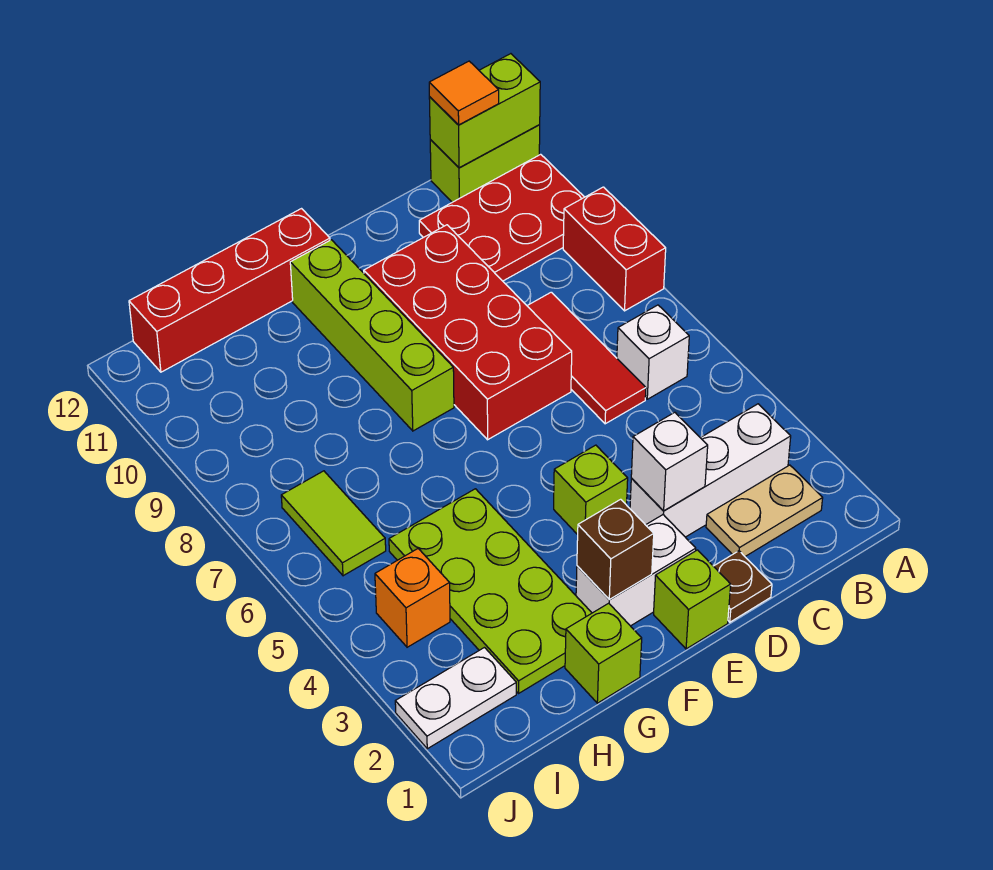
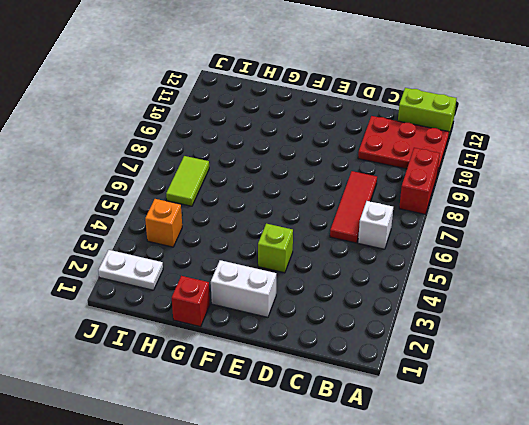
red brick G1 level 1 -> lime brick G1 level 1
none -> tan plate B2:C2 level 1
none -> white brick B3:D3 level 1
none -> brown plate D1 level 1

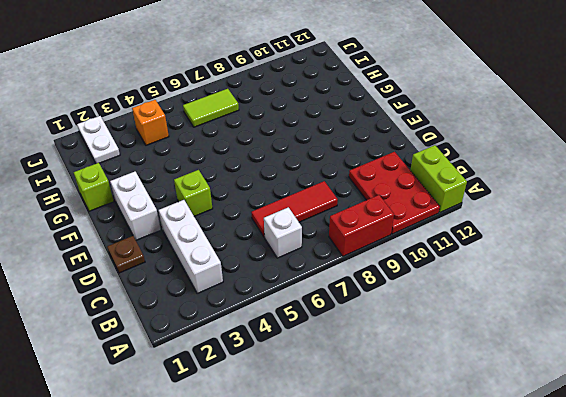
none -> tan plate B2:C2 level 1
none -> red brick D7:E10 level 1
none -> lime brick E1 level 1

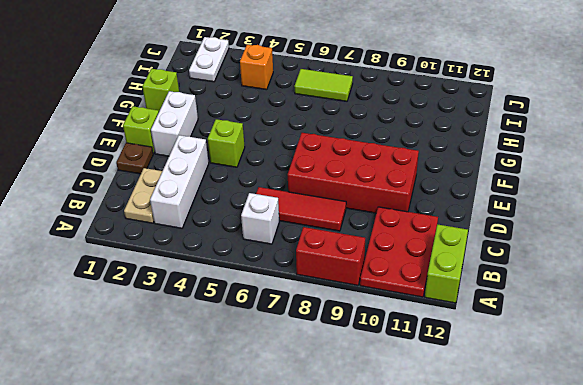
none -> lime brick F8:F11 level 1
none -> red brick F12:I12 level 1
none -> lime plate G2:H5 level 1

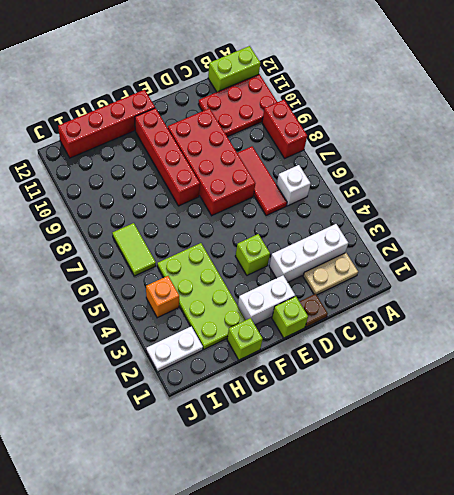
red brick F8:F11 level 1 -> lime brick F8:F11 level 1
none -> lime brick A12:B12 level 2
none -> white brick D3 level 2
none -> brown brick F2 level 2

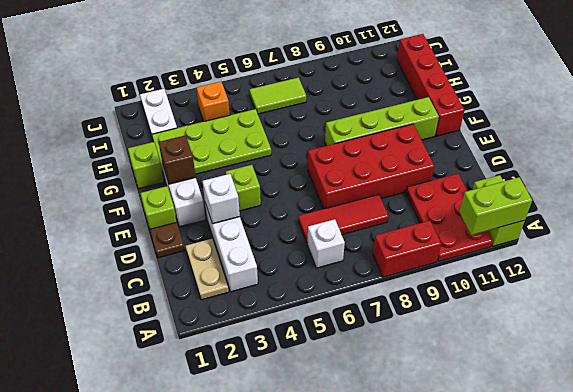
lime brick A11:A12 level 2 -> lime brick A12:B12 level 2
none -> orange tile B12 level 3

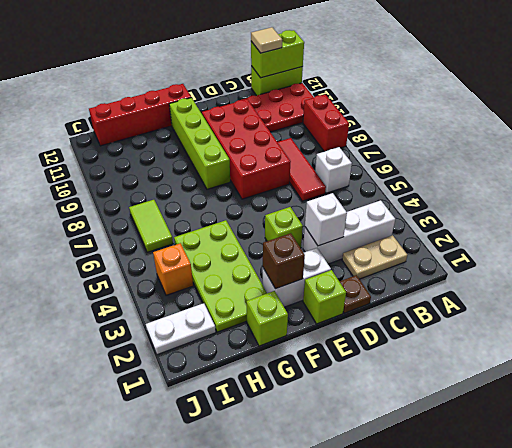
tan tile B12 level 3 -> orange tile B12 level 3

